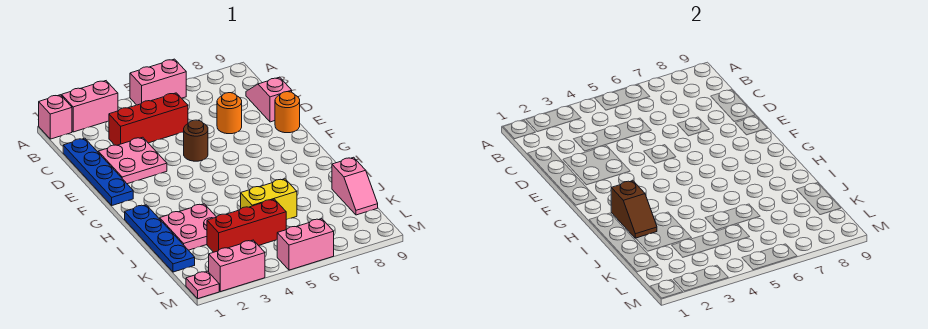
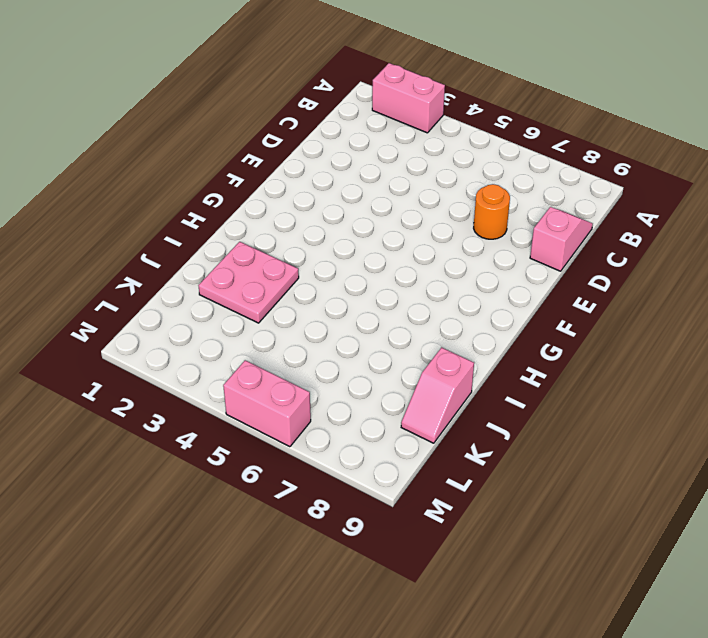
none -> pink brick A1 level 1
none -> pink brick A5:A6 level 1
none -> blue plate C1:F1 level 1

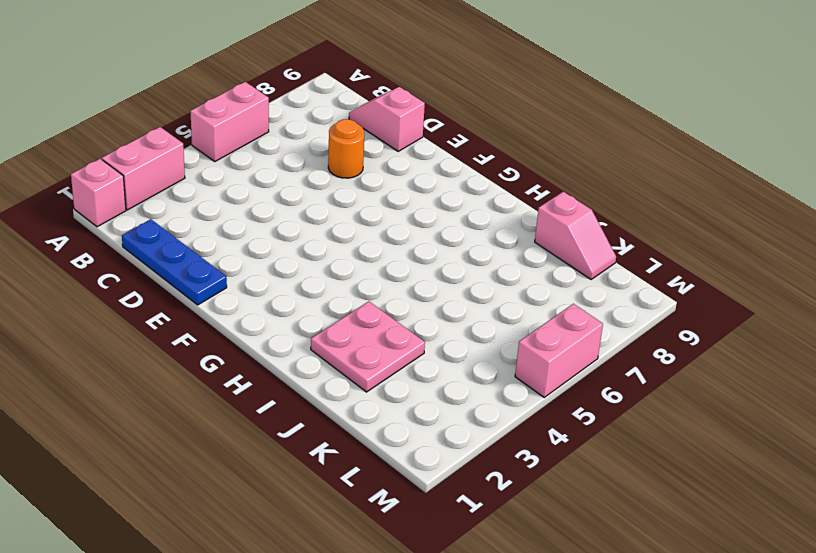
blue plate C1:E1 level 1 -> blue plate C1:F1 level 1
none -> red brick C3:C5 level 1
none -> pink plate D2:E3 level 1
none -> brown round brick E5 level 1

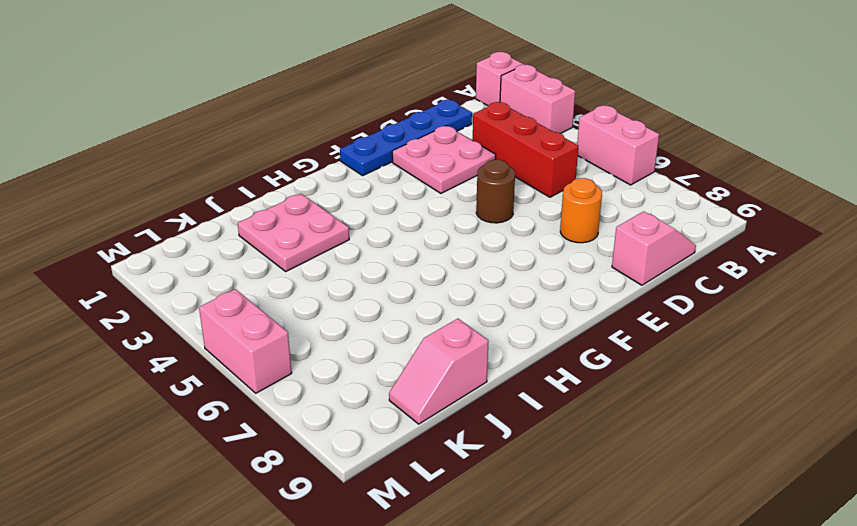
none -> orange round brick E9 level 1
none -> blue plate H1:K1 level 1
none -> yellow brick J5:J6 level 1

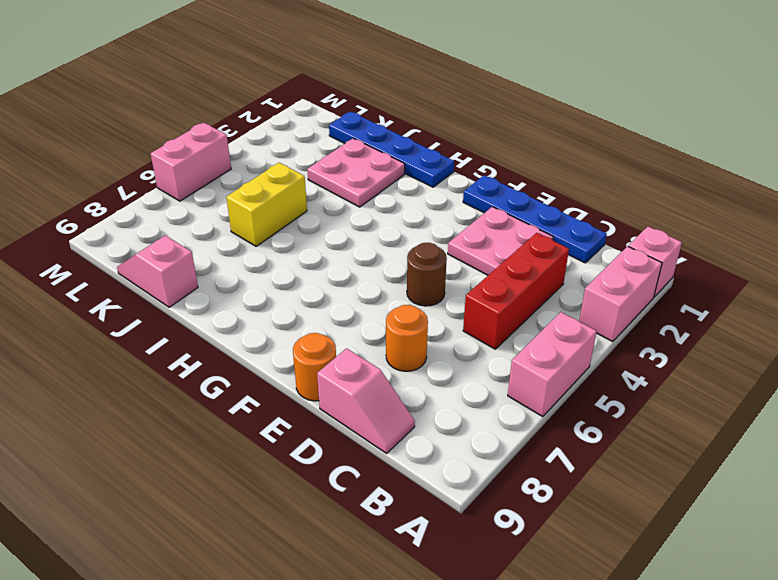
none -> red brick K3:K5 level 1
none -> pink plate M1 level 1
none -> pink brick M2:M3 level 1

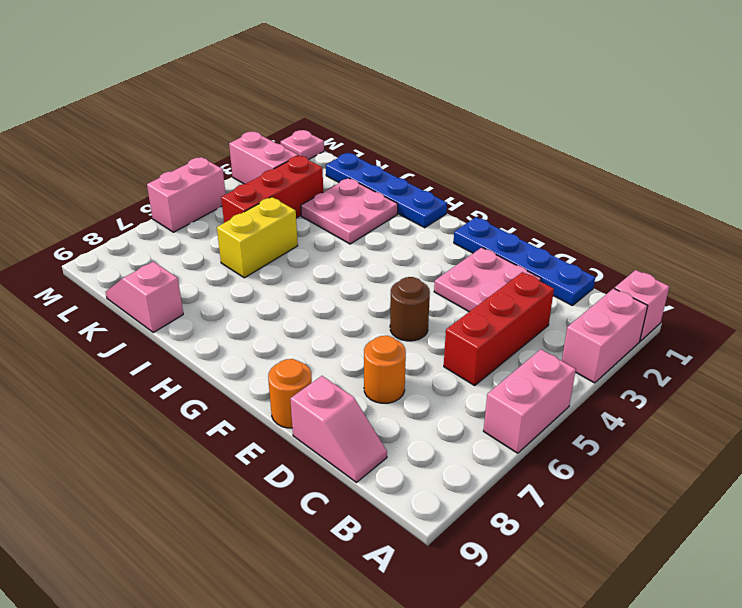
pink brick L3:M3 level 1 -> pink brick M2:M3 level 1
none -> brown slope H2:I2 level 2 top H

